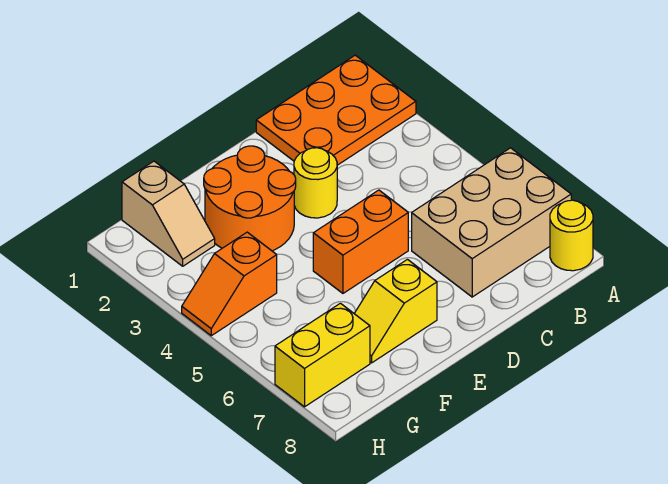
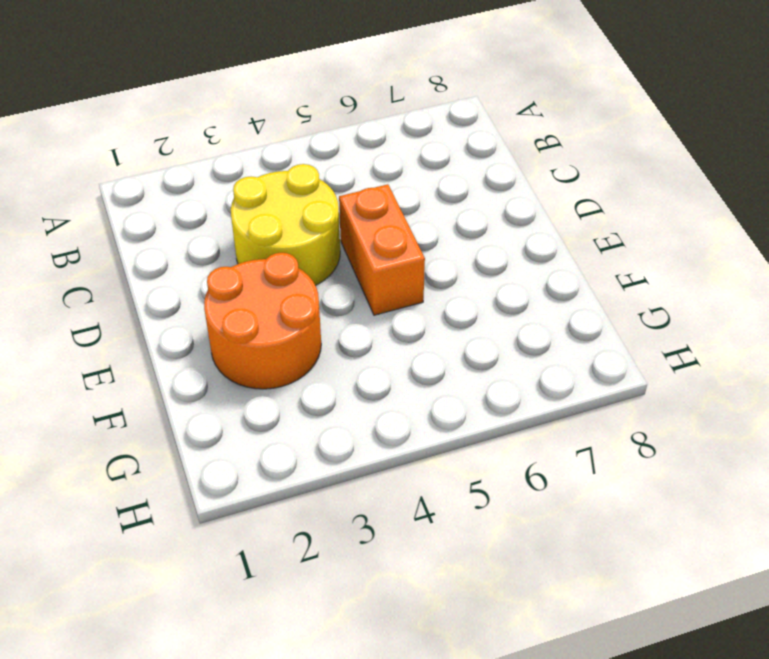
yellow round brick C3:D4 level 1 -> yellow round brick D3 level 1
none -> orange plate A1:C2 level 1
none -> tan brick A6:C7 level 1

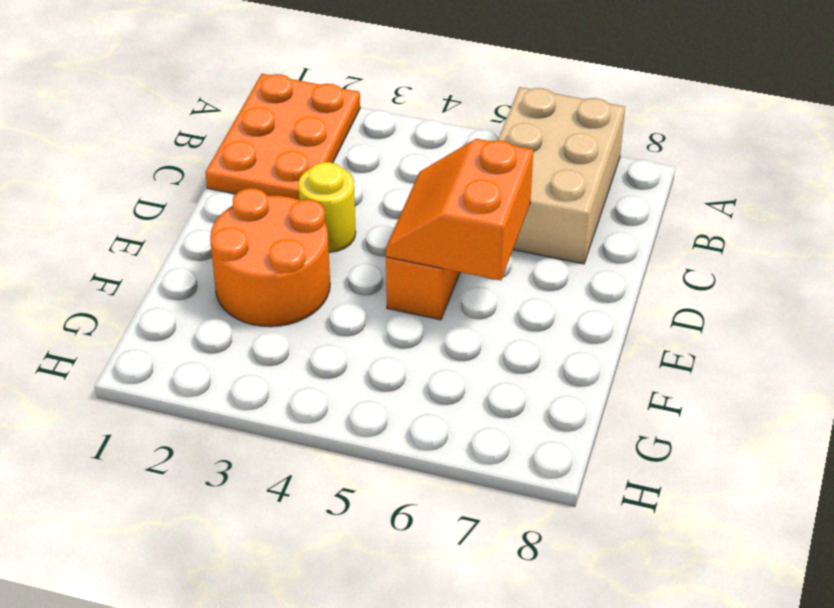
orange slope D5:E6 level 2 top 6 -> none
none -> yellow round brick A8 level 1
none -> yellow slope E7:F7 level 1 top E

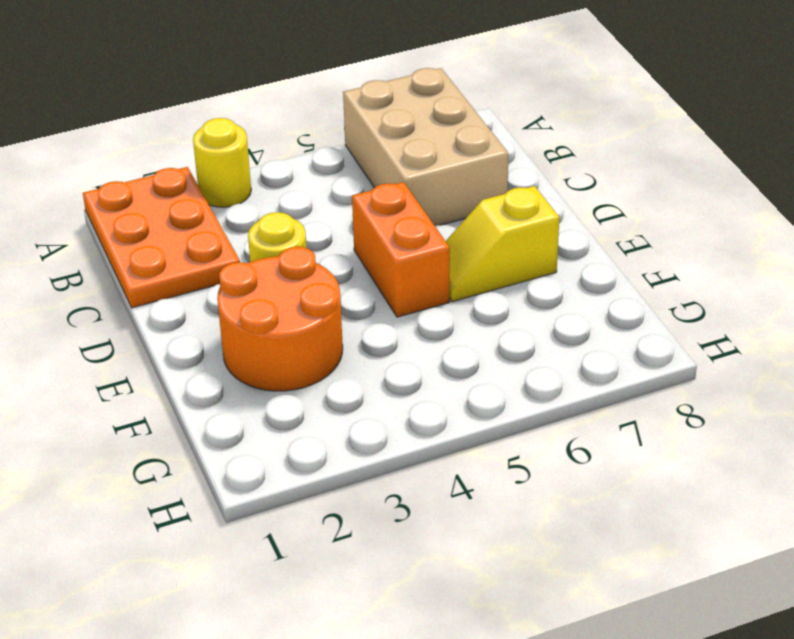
yellow round brick A3 level 1 -> yellow round brick A8 level 1
yellow slope E6:E7 level 1 top 7 -> yellow slope E7:F7 level 1 top E
none -> tan slope G1:G2 level 1 top 1
none -> orange slope G4:H4 level 1 top G

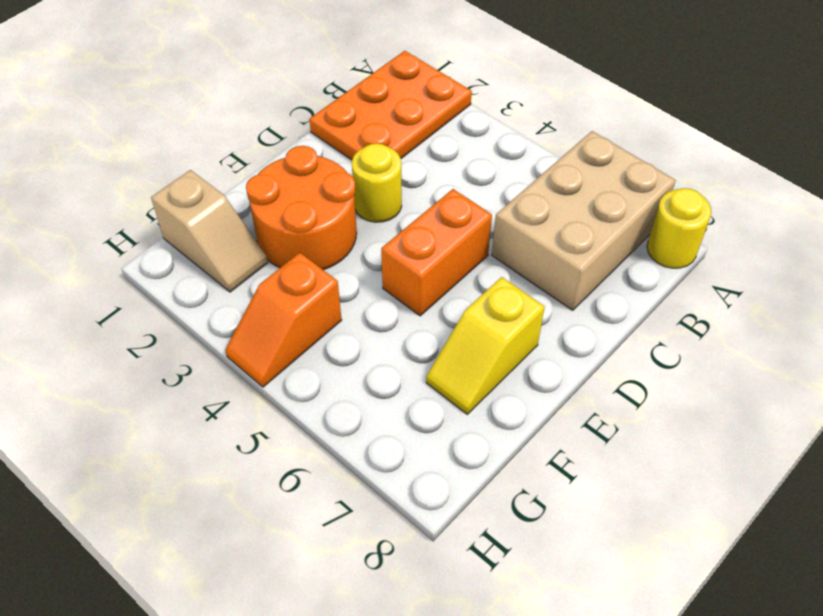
none -> yellow brick G7:H7 level 1

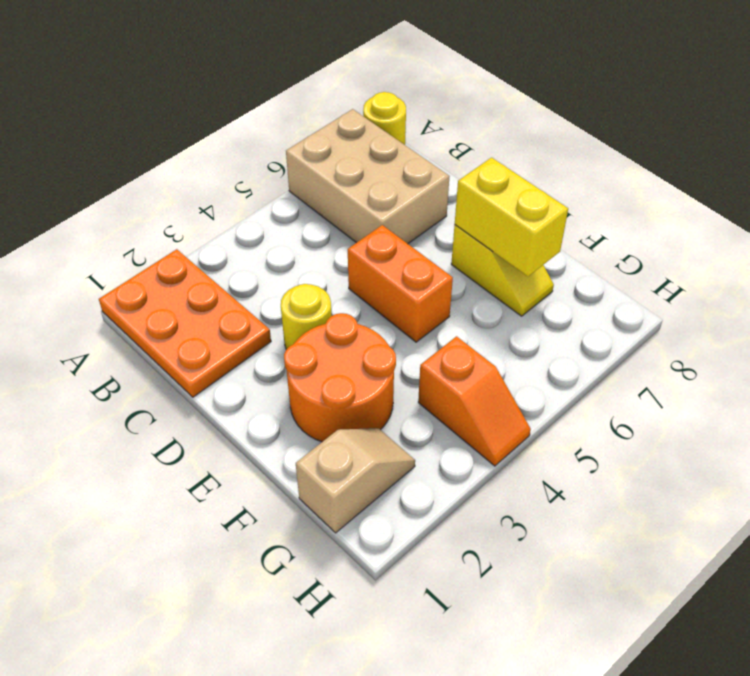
yellow brick E7:F7 level 2 -> yellow brick G7:H7 level 1

